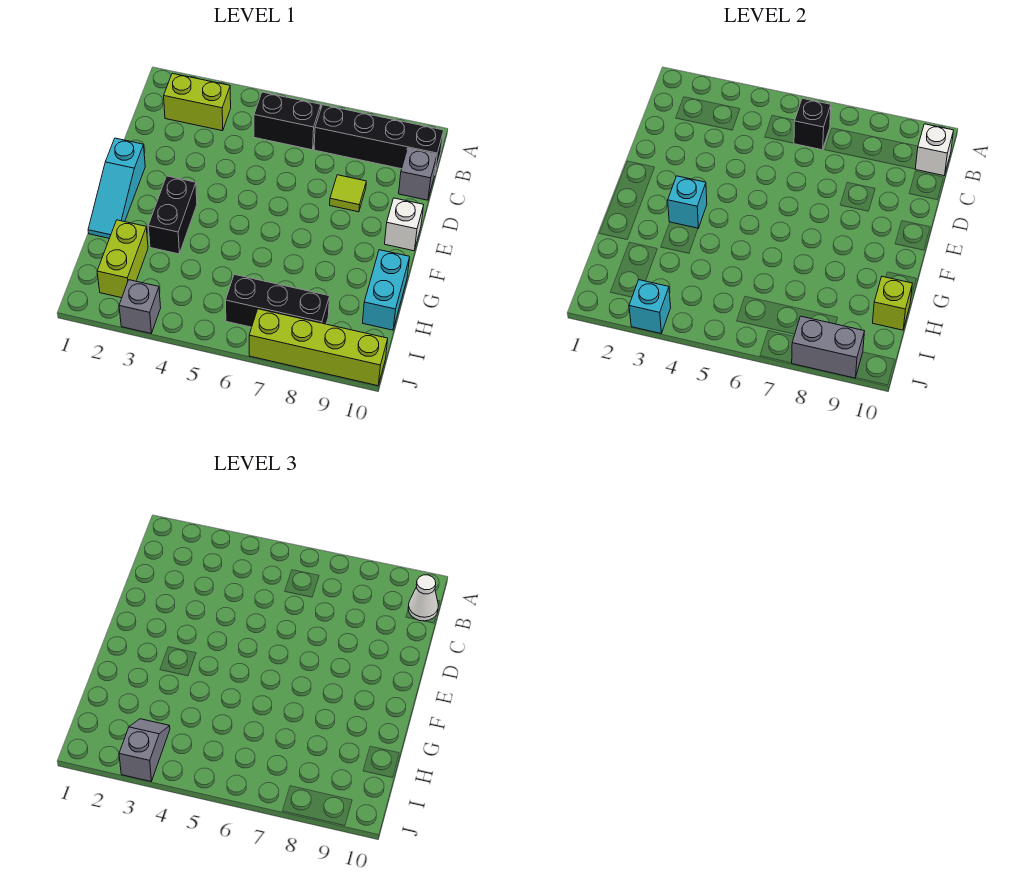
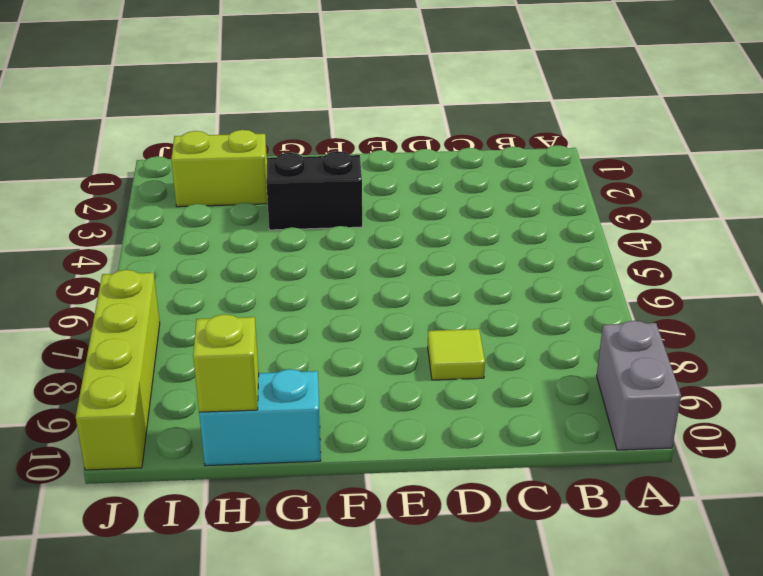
grey brick A9:A10 level 1 -> grey brick J8:J9 level 2
none -> lime brick B2:B3 level 1
none -> black brick B5:B6 level 1
none -> black brick B7:B10 level 1

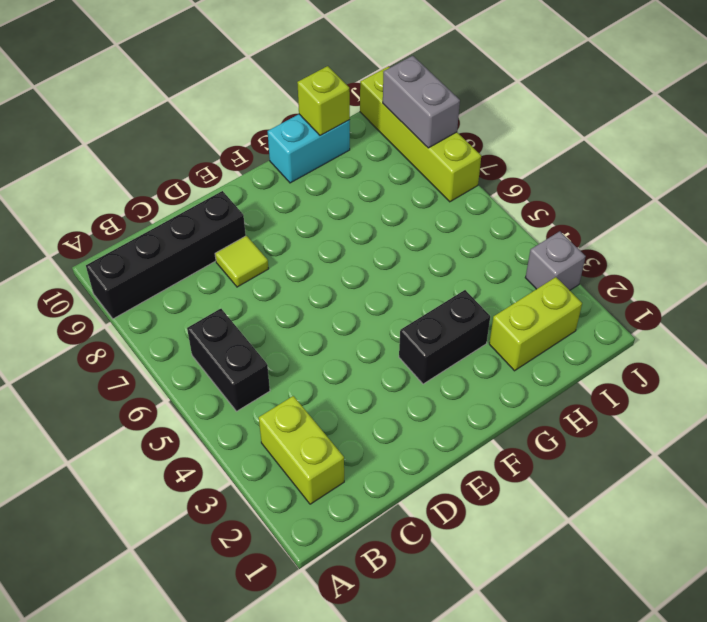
black brick A9:D9 level 1 -> black brick B7:B10 level 1
none -> grey brick C10 level 1
none -> cyan slope E1:G1 level 1 top E
none -> white brick E10 level 1

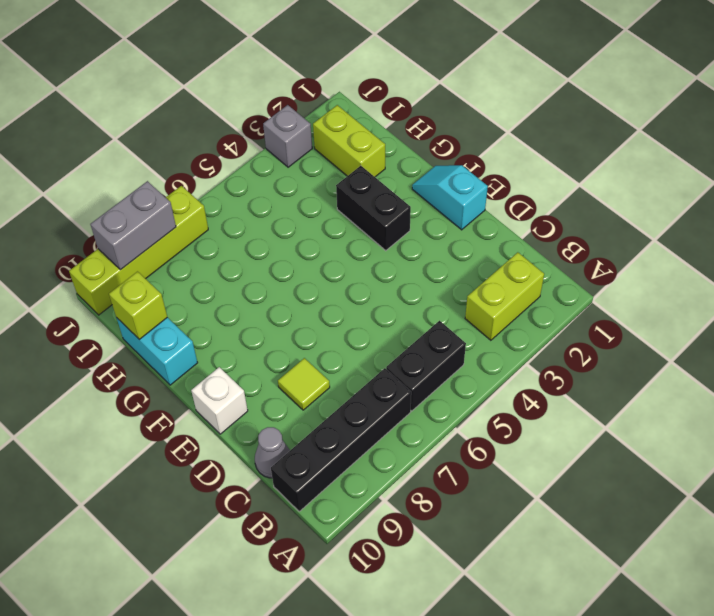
grey cone C10 level 1 -> grey brick C10 level 1
cyan slope E1:F1 level 1 top E -> cyan slope E1:G1 level 1 top E
none -> black brick I6:I8 level 1
none -> black brick B6 level 2
none -> white brick B10 level 2

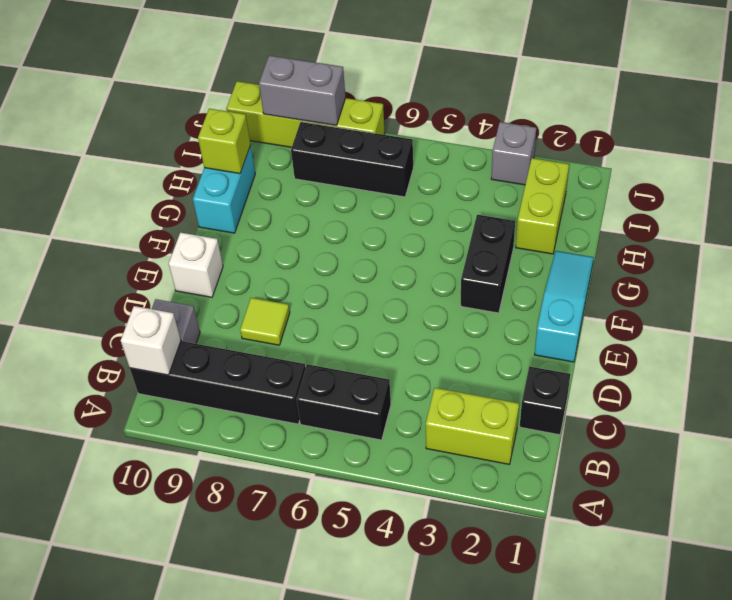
black brick C1 level 1 -> black brick B6 level 2
none -> cyan brick F3 level 2
none -> cyan brick J3 level 2
none -> white cone B10 level 3

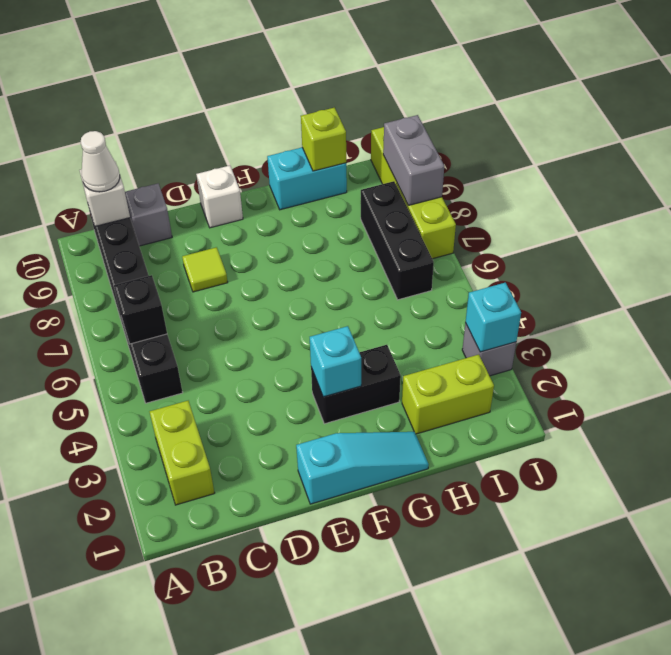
none -> grey slope I3:J3 level 3 top J

